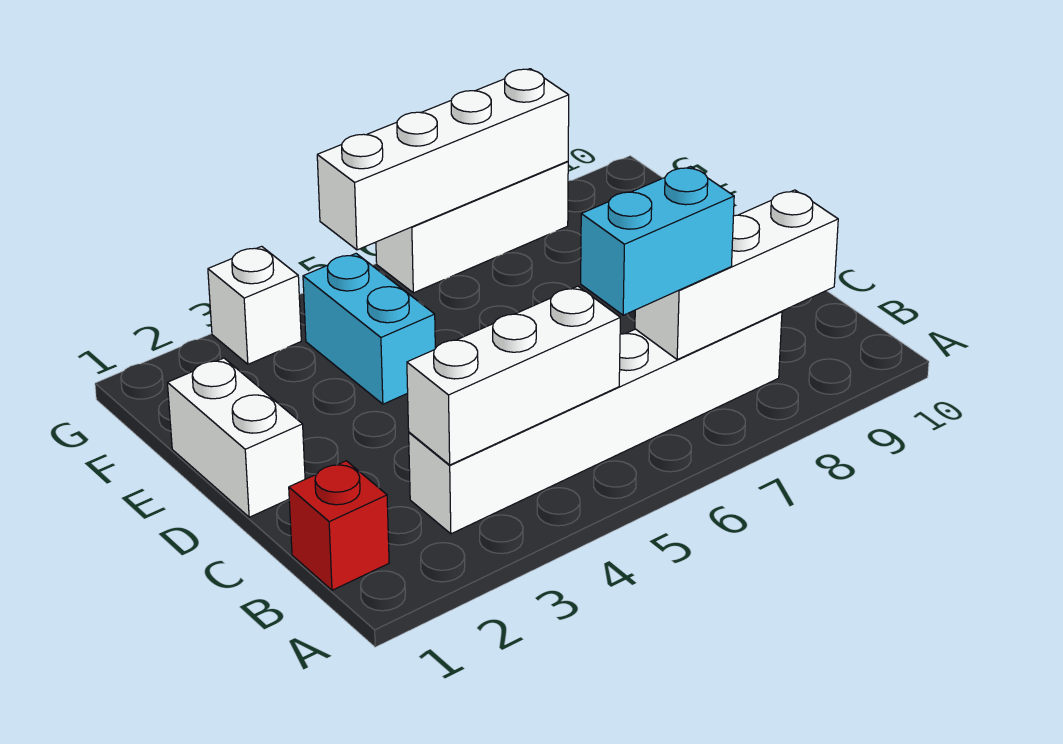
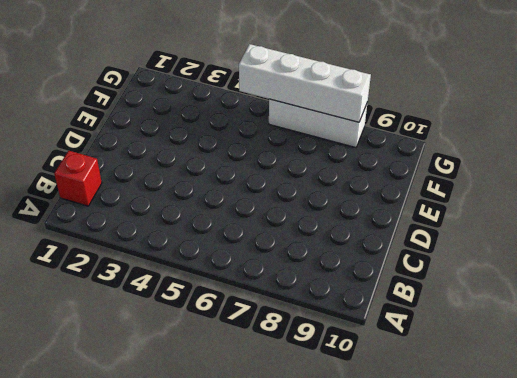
none -> white brick B3:B8 level 1
none -> white brick D1:E1 level 1

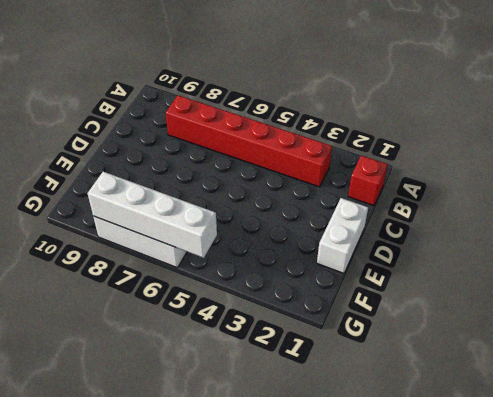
red brick B3:B8 level 1 -> white brick B3:B8 level 1
none -> cyan brick E4:F4 level 1
none -> white brick G3 level 1

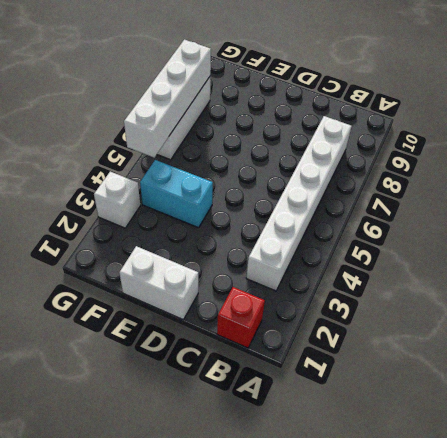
none -> white brick B3:B5 level 2
none -> white brick B7:B9 level 2

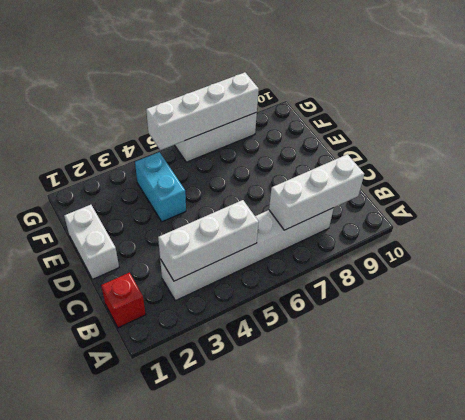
none -> white brick G3 level 1
none -> cyan brick B6:B7 level 3

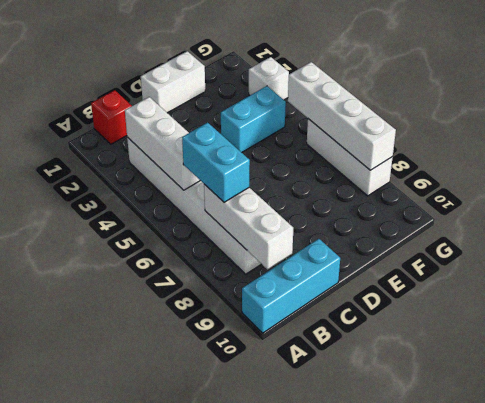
cyan brick A10:C10 level 1 -> none

